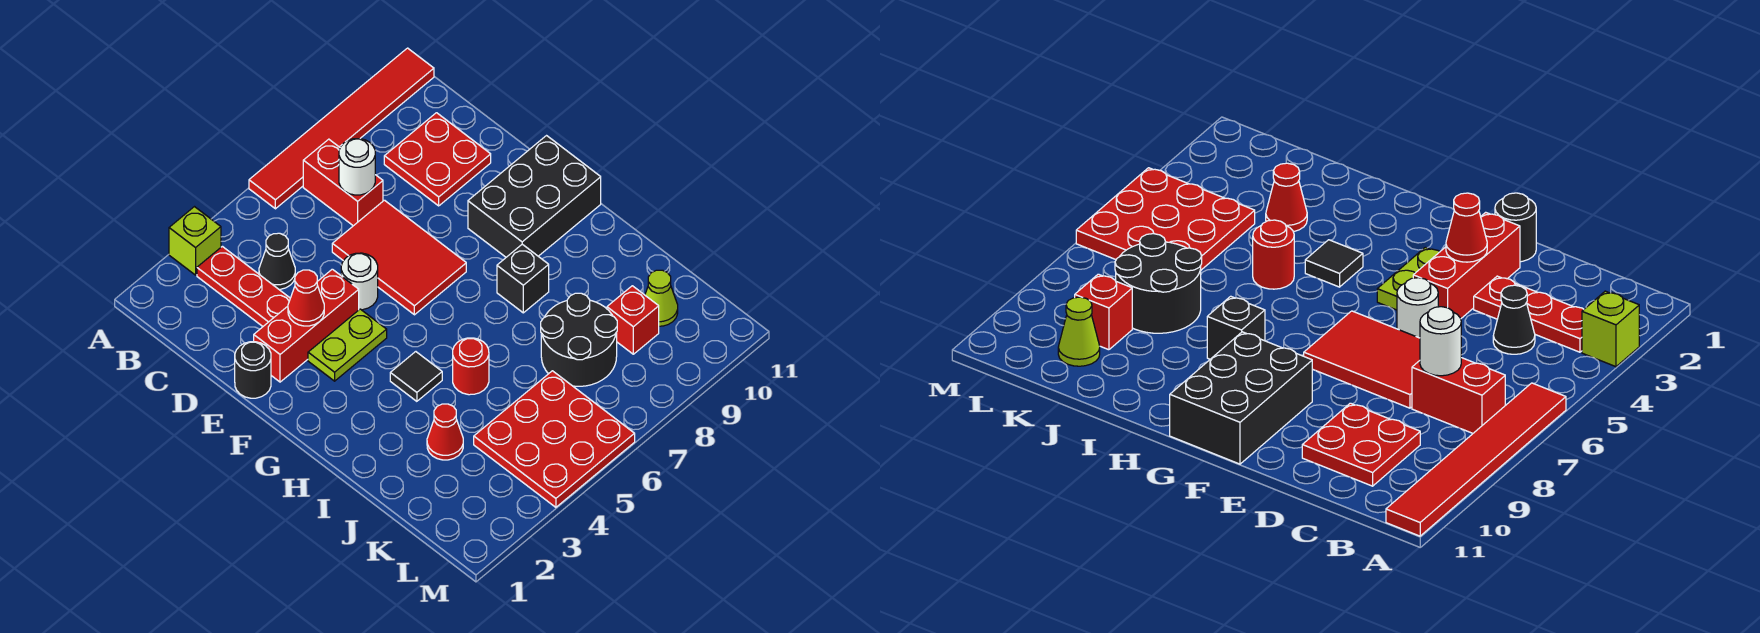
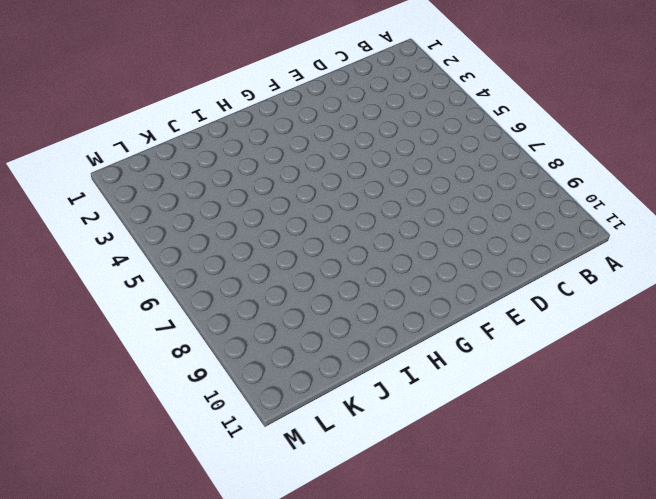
none -> lime brick A3 level 1
none -> red tile A6:A11 level 1
none -> red plate B3:D3 level 1

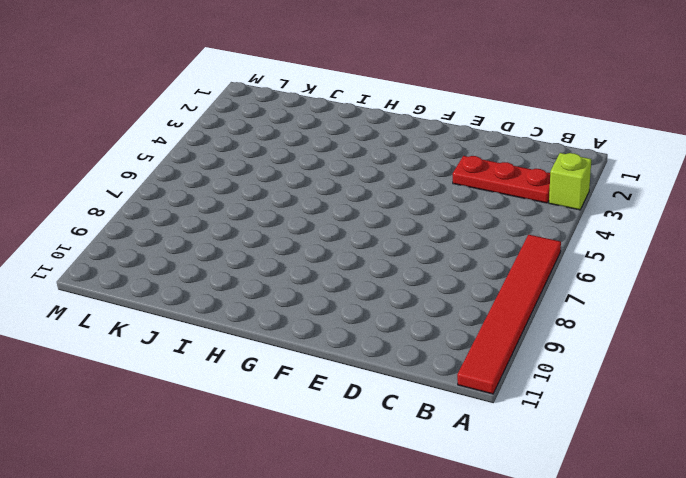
none -> red brick B7:C7 level 1
none -> black cone C4 level 1
none -> red plate C9:D10 level 1

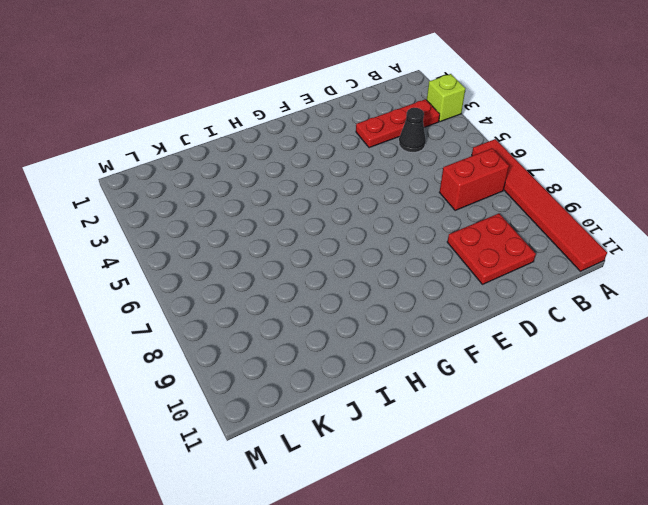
none -> red tile D6:F7 level 1
none -> black round brick E1 level 1
none -> red brick E2:E4 level 1

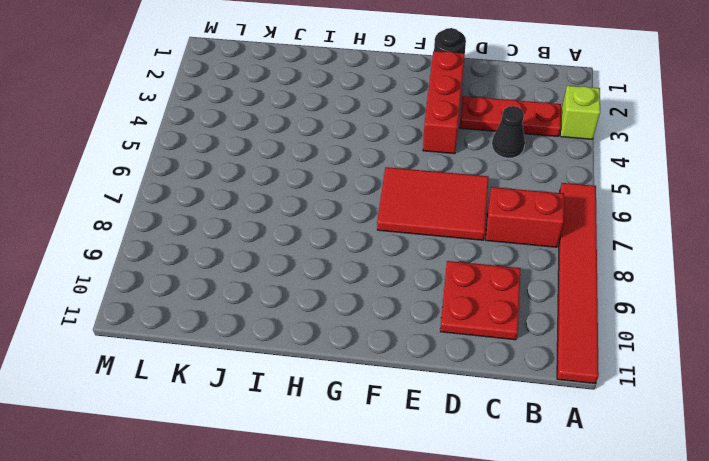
none -> white round brick E5 level 1
none -> lime plate F3:F4 level 1
none -> black brick F9:G11 level 1

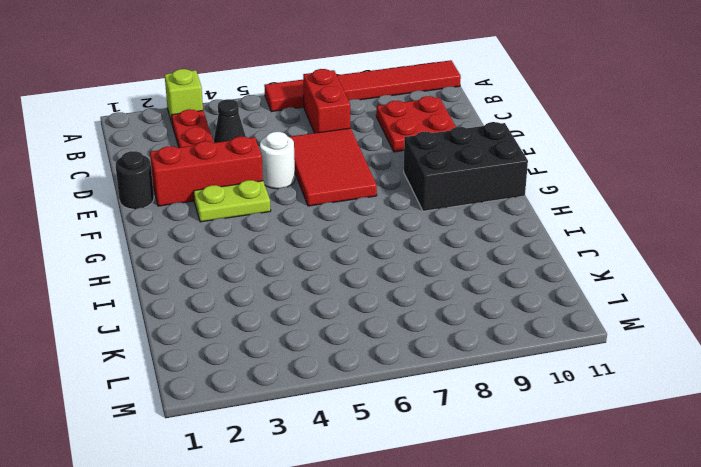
none -> black tile H4 level 1
none -> black brick H8 level 1
none -> red round brick I5 level 1

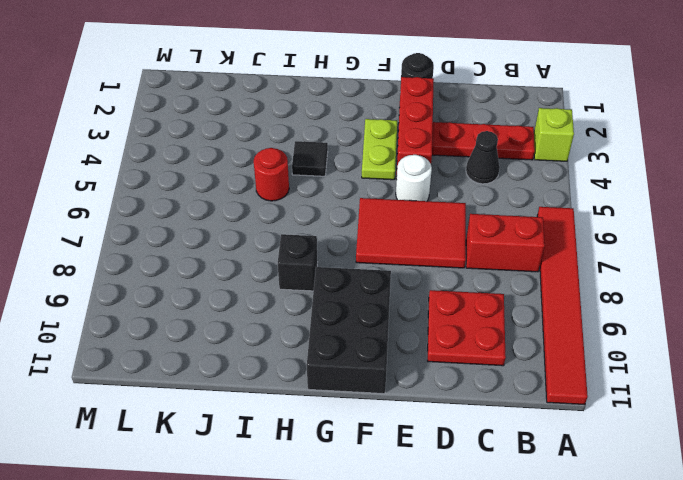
none -> red cone J3 level 1
none -> black round brick J7:K8 level 1
none -> red plate K4:M6 level 1

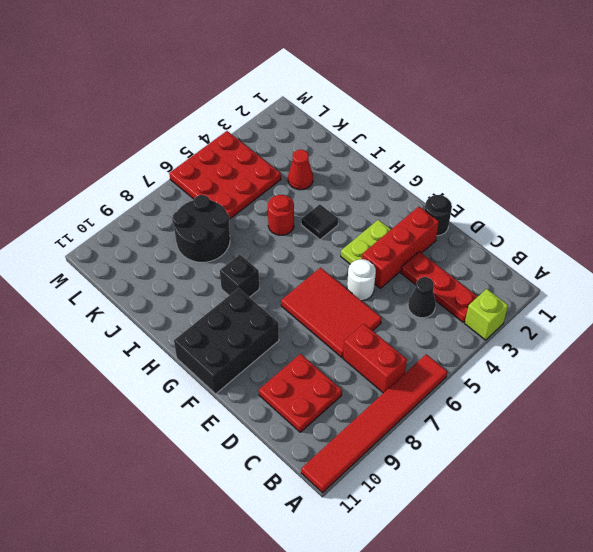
none -> red brick K9 level 1
none -> lime cone K10 level 1
none -> white round brick C7 level 2

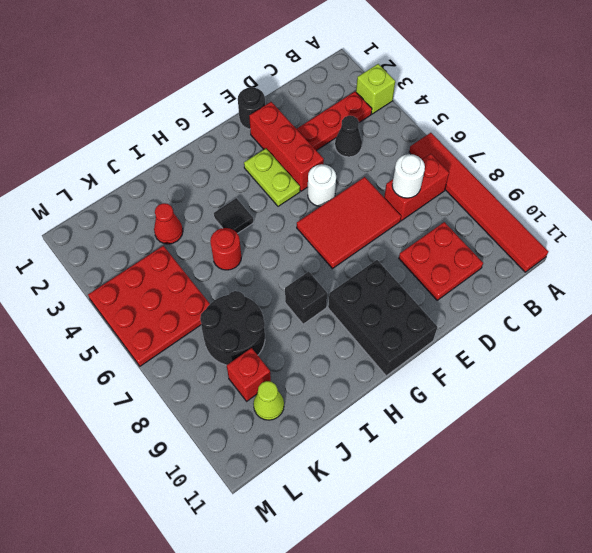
none -> red cone E3 level 2

